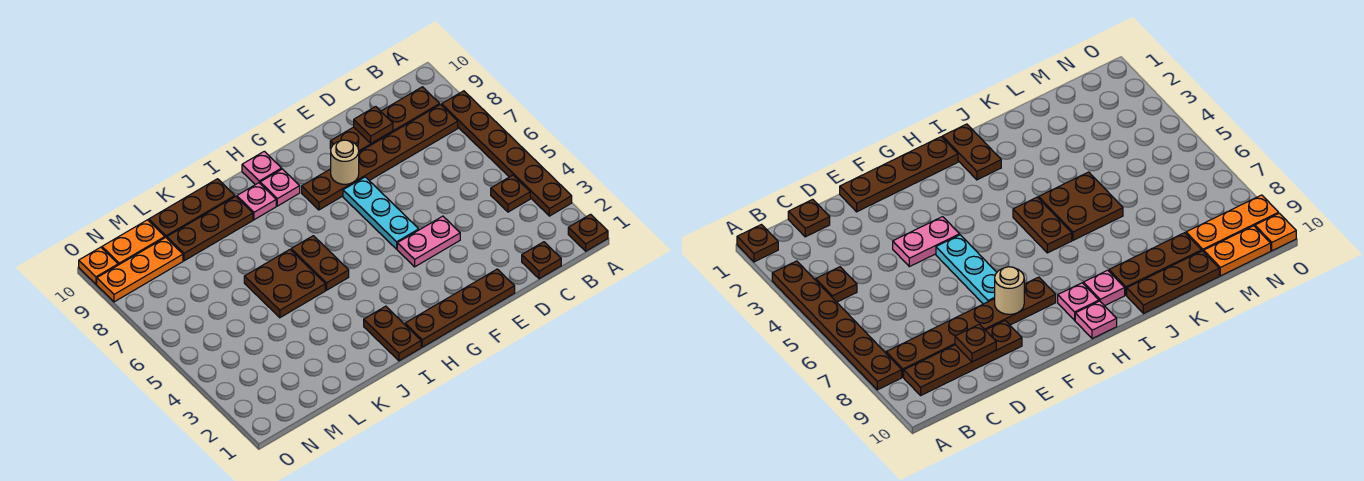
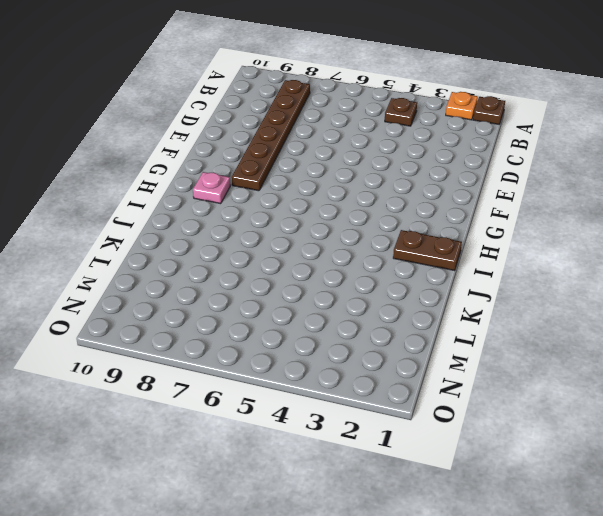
orange plate A2 level 1 -> orange plate O10 level 1
none -> brown plate A3:A8 level 1
none -> brown plate B9:E9 level 1
none -> brown plate C1 level 1

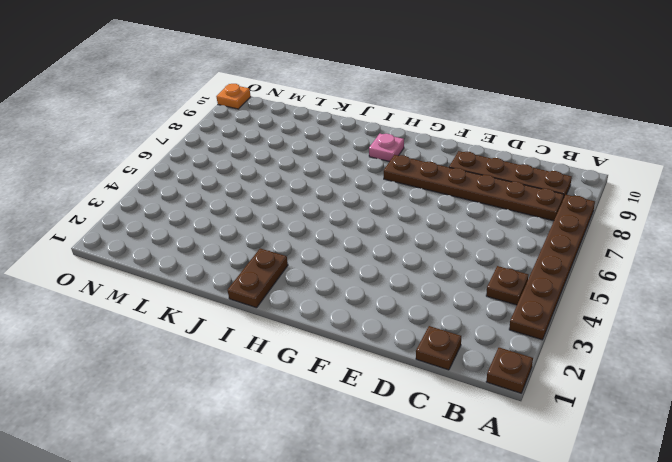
none -> brown plate E1:H1 level 1
none -> pink plate E4:F4 level 1
none -> cyan plate F5:F7 level 1

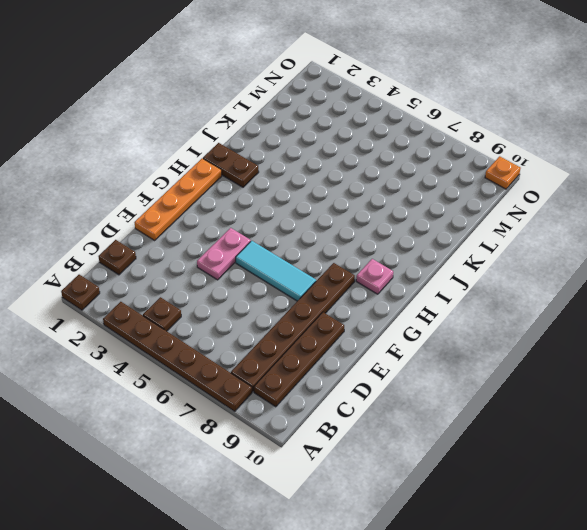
orange plate E1:H1 level 1 -> brown plate E1:H1 level 1
cyan tile F5:F7 level 1 -> cyan plate F5:F7 level 1
none -> pink plate H10 level 1
none -> brown plate I5:I6 level 1
none -> pink plate I9 level 1

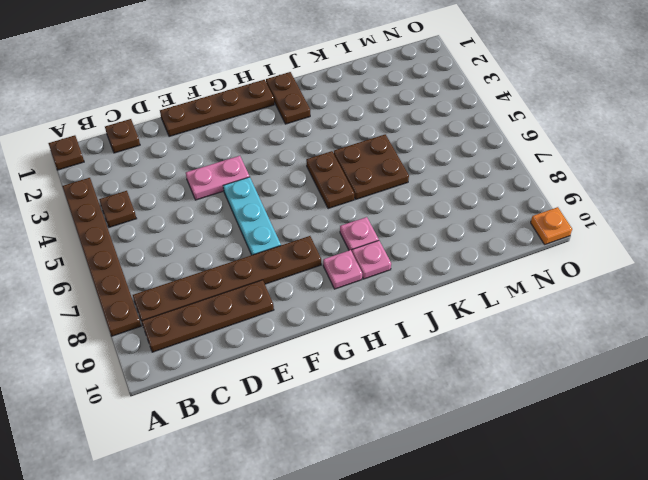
pink plate I8 level 1 -> pink plate H10 level 1
none -> brown plate J9:L9 level 1
none -> brown plate J10:L10 level 1
none -> orange plate M9:O9 level 1

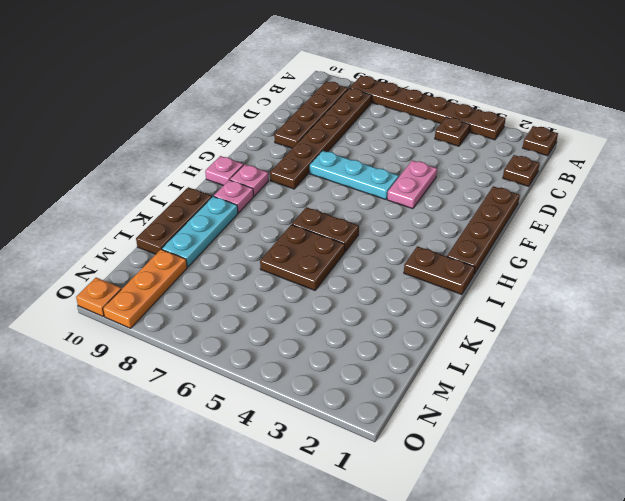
cyan plate J9:L9 level 1 -> brown plate J9:L9 level 1
none -> orange plate M10:N10 level 1
none -> brown plate D9 level 2
none -> tan round brick F8 level 2

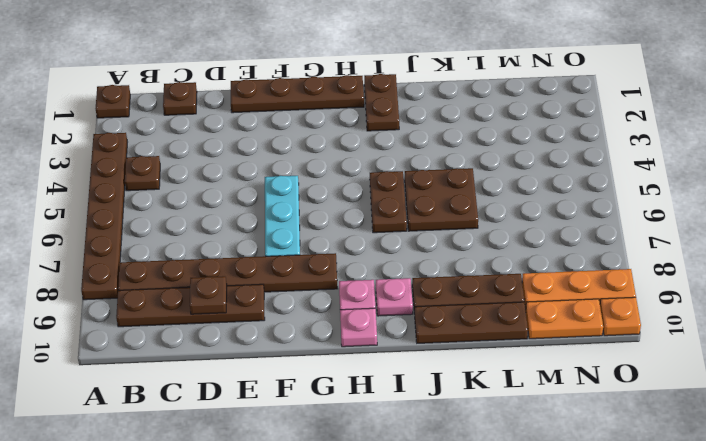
none -> pink plate E4:F4 level 1
none -> tan round brick F8 level 2

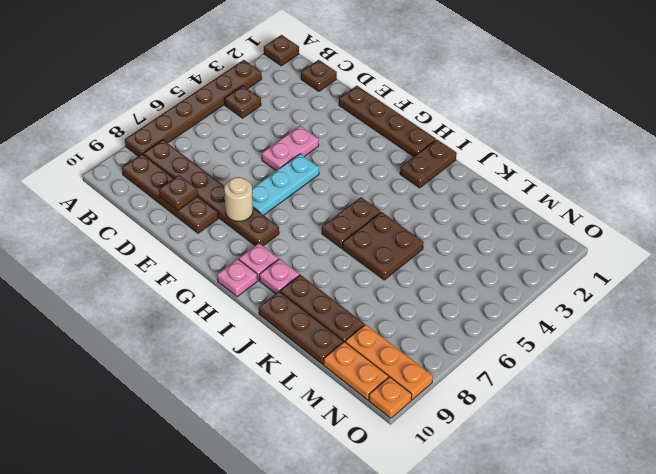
pink plate E4:E5 level 1 -> pink plate E4:F4 level 1

